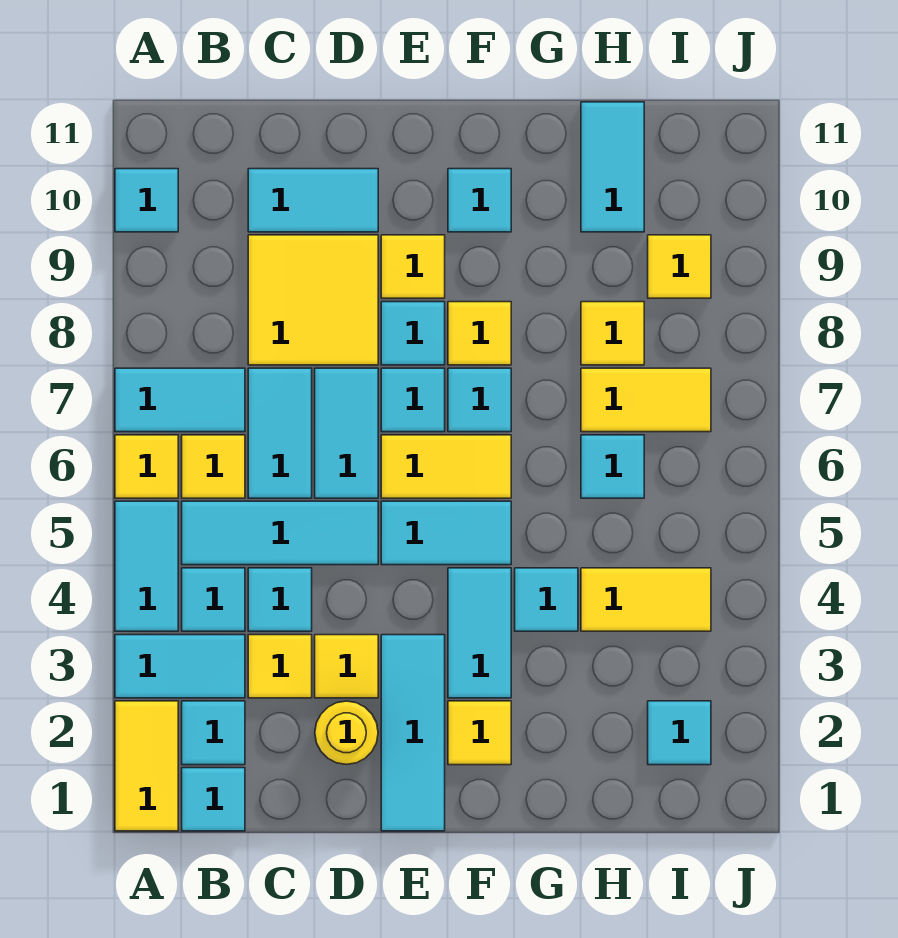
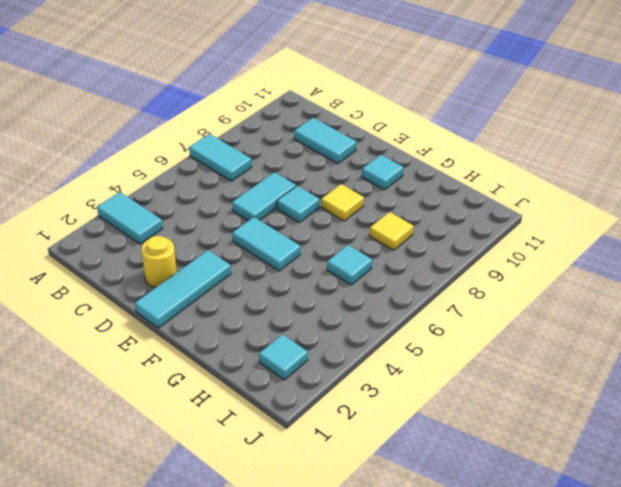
none -> yellow tile A1:A2 level 1
none -> cyan tile A4:A5 level 1
none -> yellow tile A6 level 1
none -> cyan tile A10 level 1

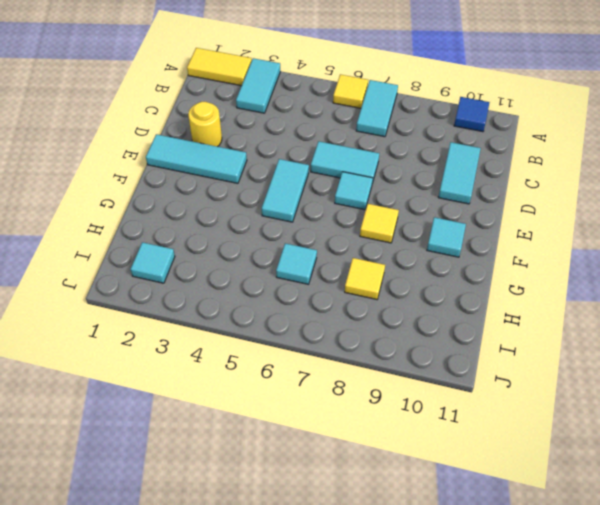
blue tile A10 level 1 -> cyan tile A10 level 1
none -> cyan tile A4:A5 level 1
none -> cyan tile B1 level 1
none -> cyan tile B2 level 1
none -> cyan tile B4 level 1

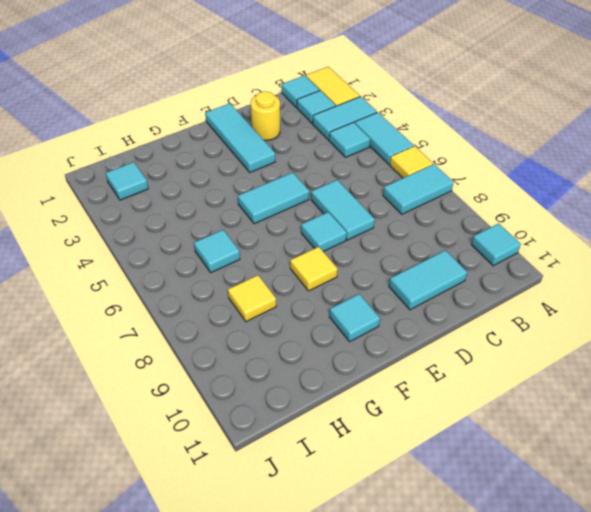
none -> cyan tile B5:D5 level 1
none -> yellow tile B6 level 1
none -> yellow tile C3 level 1
none -> cyan tile C4 level 1

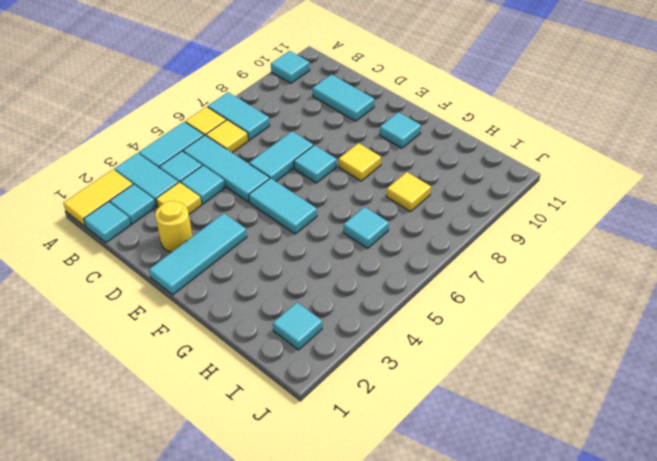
none -> cyan tile C6:C7 level 1
none -> yellow tile C8:D9 level 1
none -> yellow tile D3 level 1
none -> yellow tile E6:F6 level 1

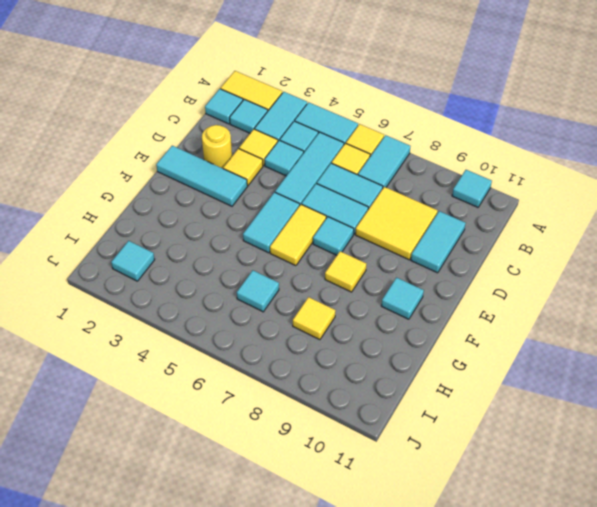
none -> cyan tile E8 level 1
none -> yellow tile E9 level 1
none -> yellow tile F2 level 1
none -> cyan tile F3:F4 level 1

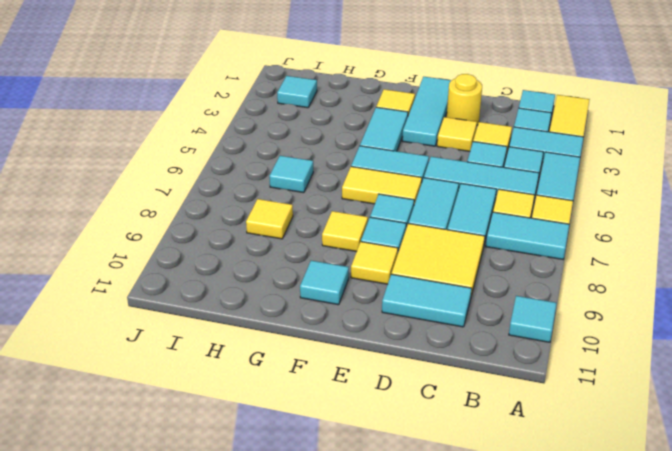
none -> cyan tile F7 level 1
none -> cyan tile G4 level 1
none -> yellow tile H4:I4 level 1
none -> yellow tile H7:I7 level 1

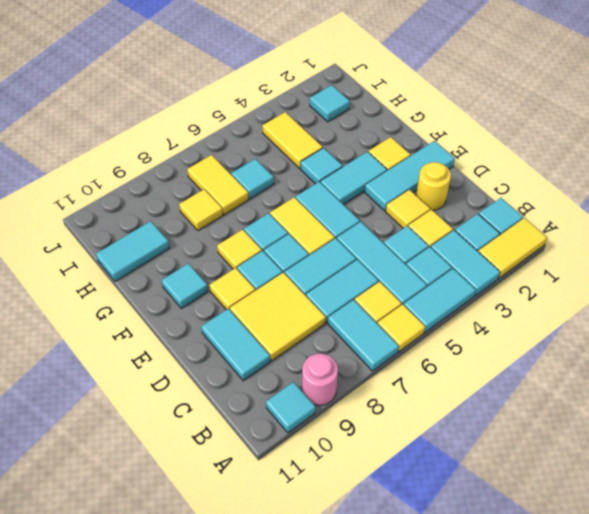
pink round brick A9 level 1 -> none
none -> yellow tile I9 level 1

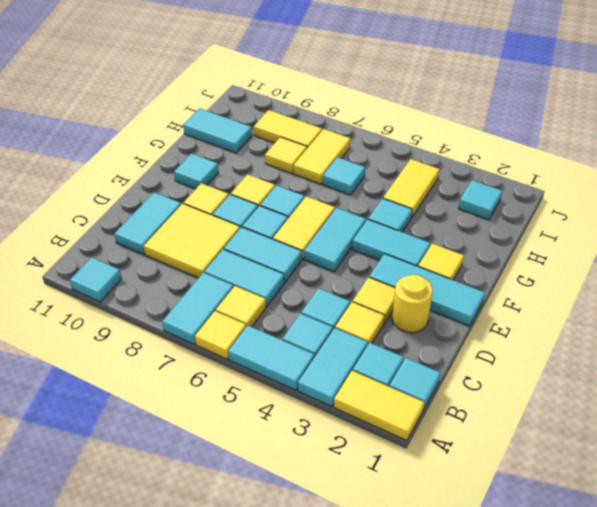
yellow tile I8:I9 level 1 -> yellow tile I9 level 1
none -> cyan tile B5:D5 level 1

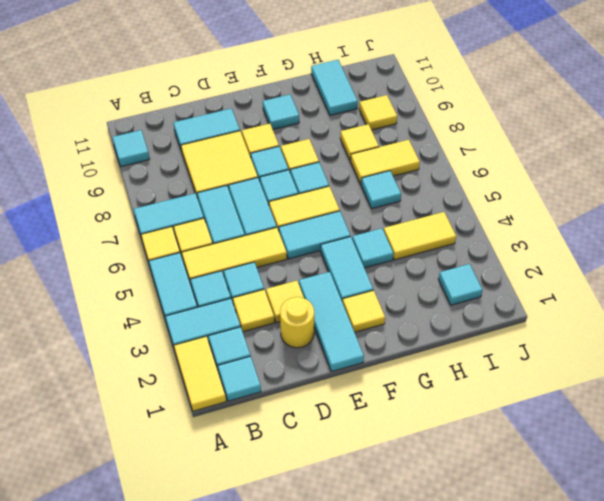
yellow tile B5:D5 level 1 -> cyan tile B5:D5 level 1

